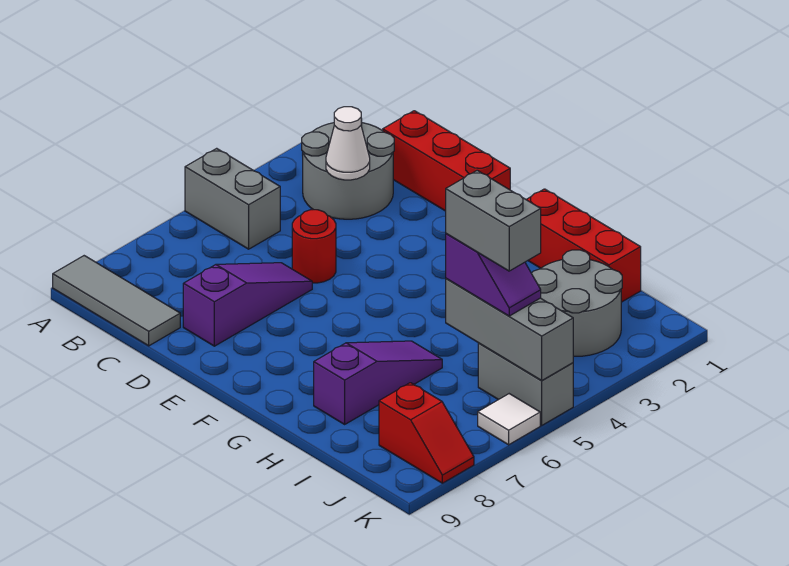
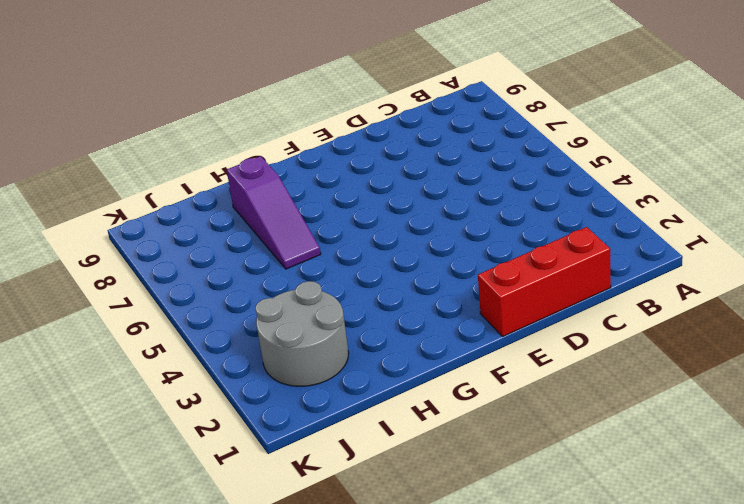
none -> grey brick A5:B5 level 1
none -> grey tile A9:C9 level 1
none -> grey round brick B2:C3 level 1

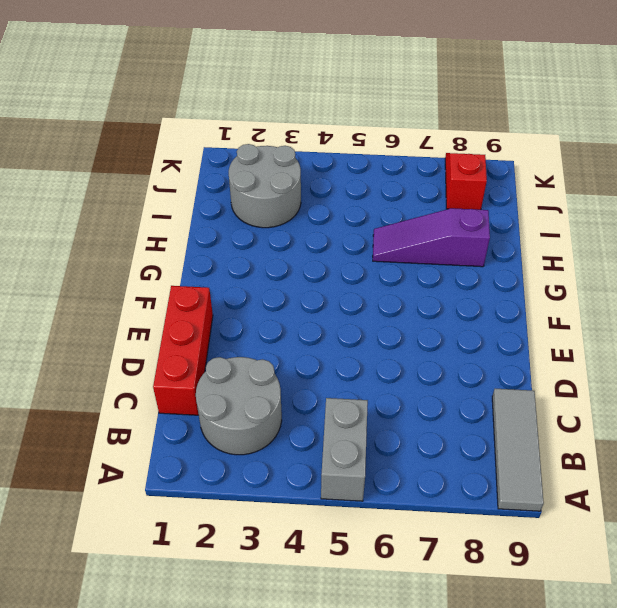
none -> red round brick D5 level 1
none -> purple slope D6:D8 level 1 top 8
none -> red brick G1:I1 level 1

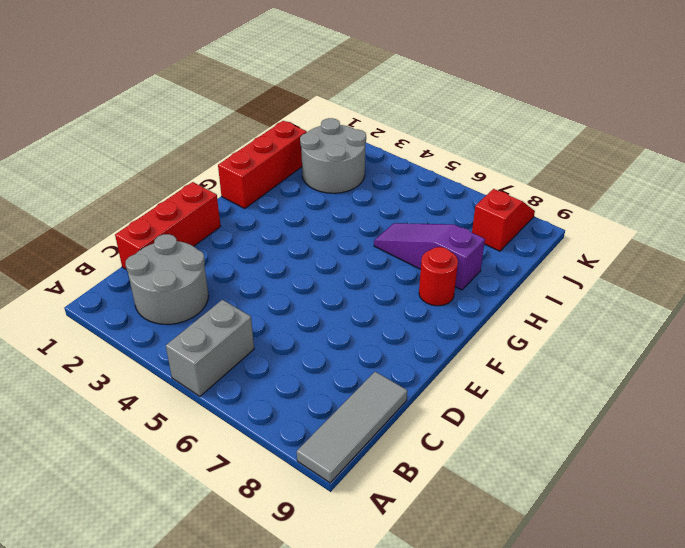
red round brick G8 level 1 -> red round brick D5 level 1
none -> purple slope D6:D8 level 1 top 8
none -> grey brick J5:K5 level 1
none -> white tile K6 level 1

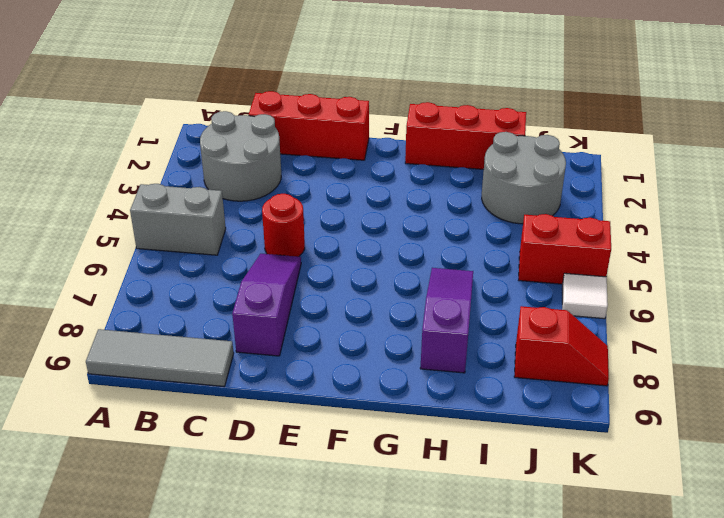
red brick J5:K5 level 1 -> grey brick J5:K5 level 1
none -> white cone C3 level 2
none -> grey brick I5:K5 level 2
none -> purple slope I5:J5 level 3 top I

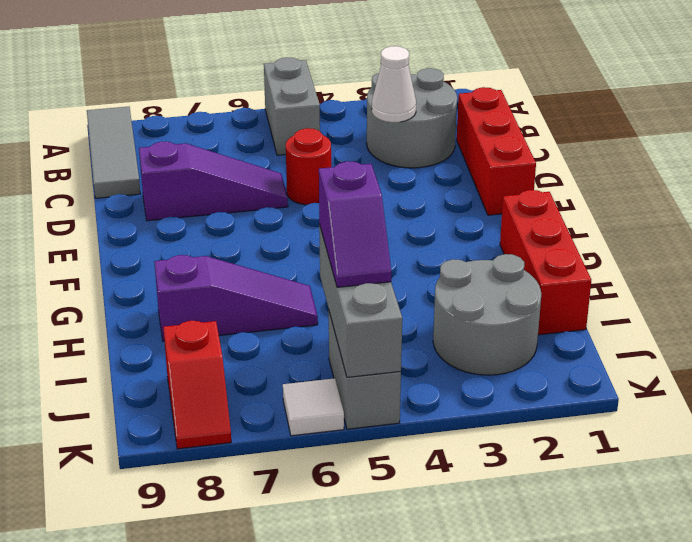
none -> grey brick I5:J5 level 4

